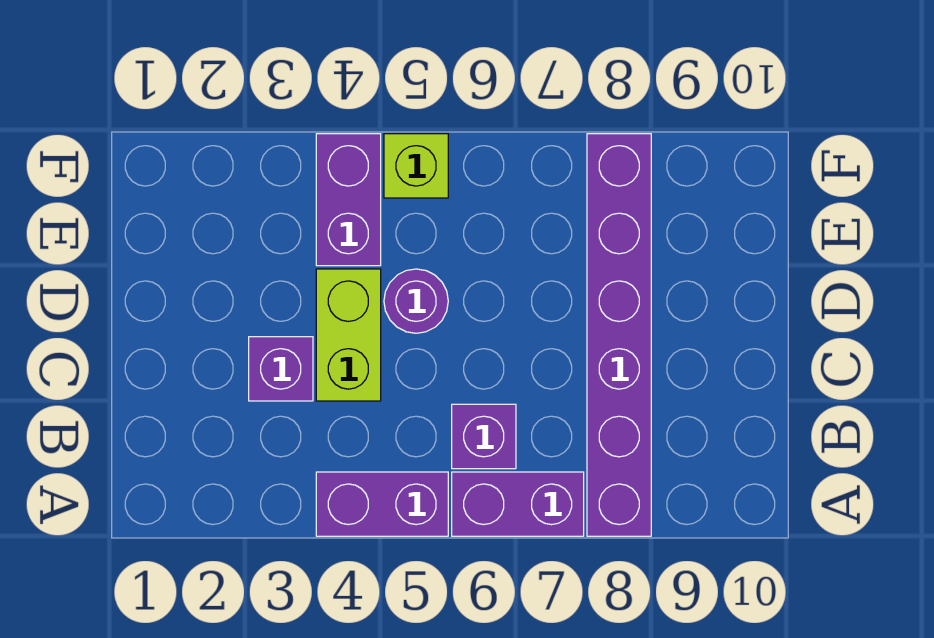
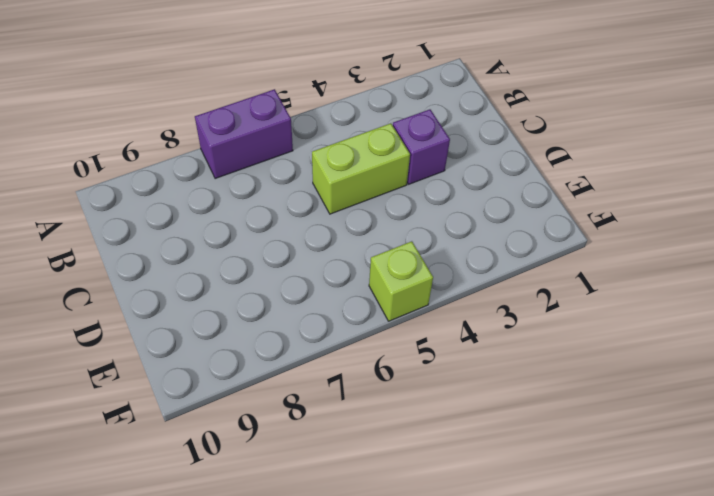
lime brick C4:C5 level 1 -> lime brick C4:D4 level 1
none -> purple brick A4:A5 level 1
none -> purple brick A8:F8 level 1

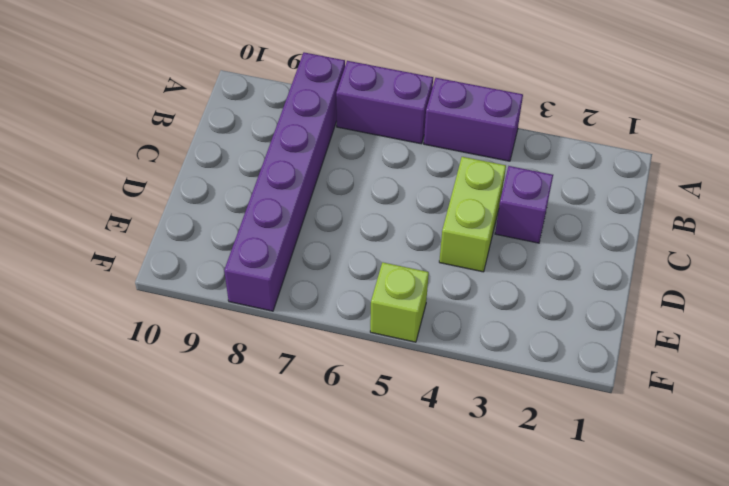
none -> purple brick B6 level 1
none -> purple round brick D5 level 1

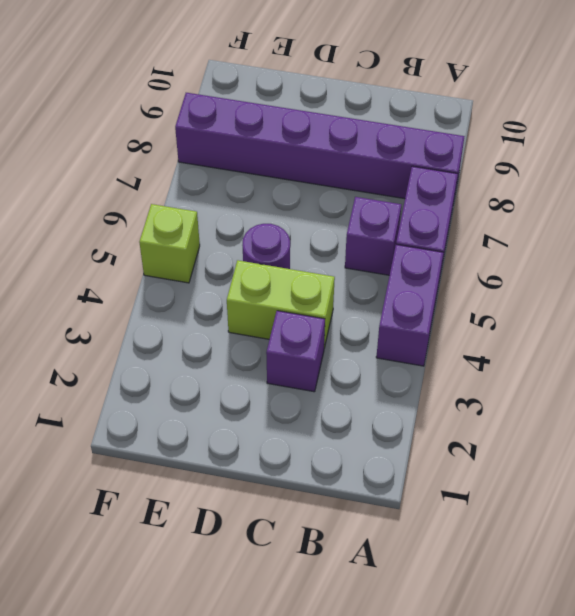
none -> purple brick E4:F4 level 1

